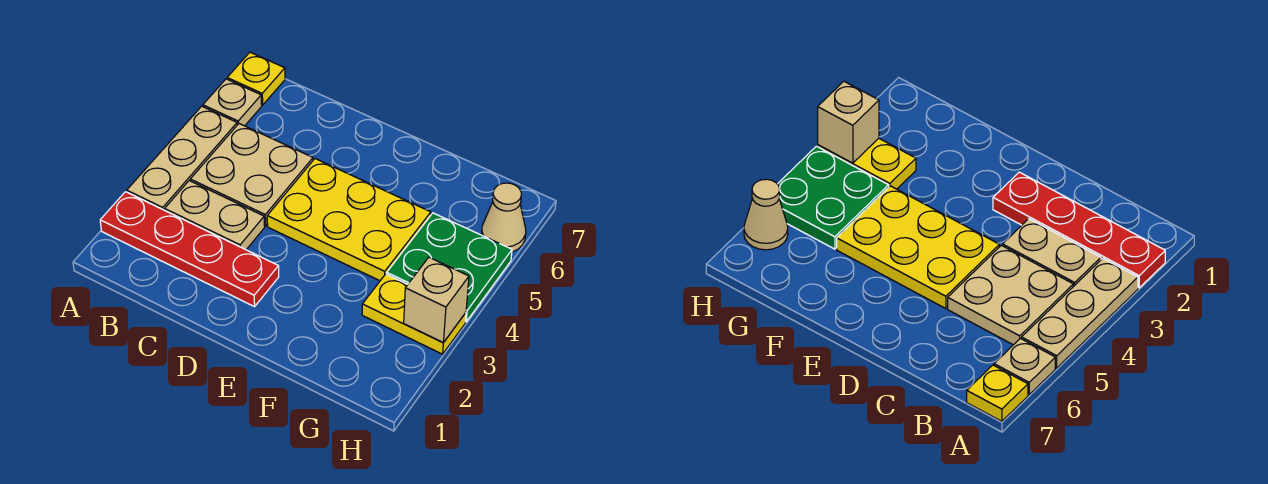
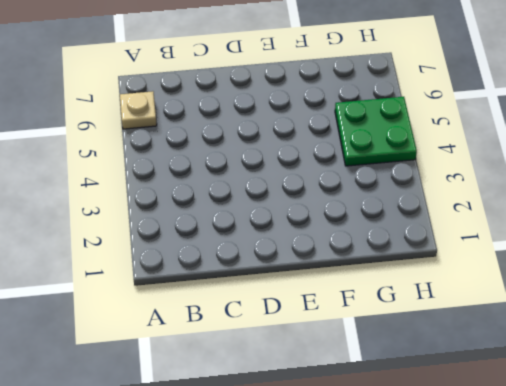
none -> red plate A2:D2 level 1
none -> tan plate A3:A5 level 1

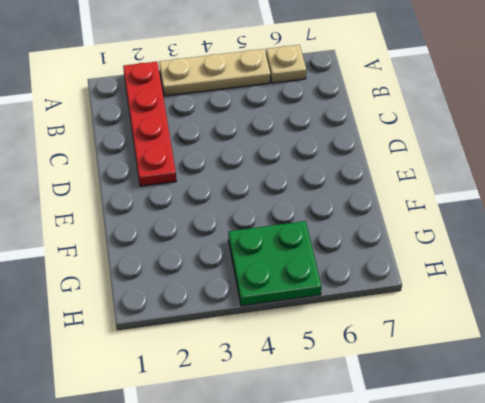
none -> yellow plate A7 level 1
none -> tan plate B3:C3 level 1

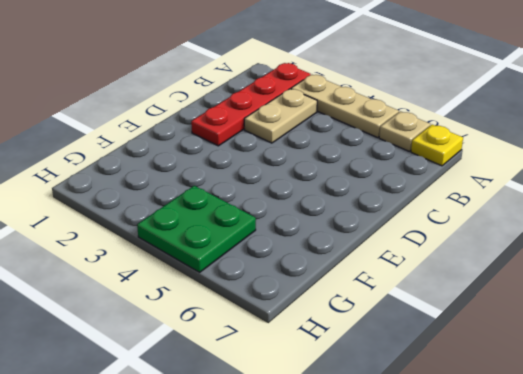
none -> tan plate B4:C5 level 1
none -> yellow plate D4:F5 level 1

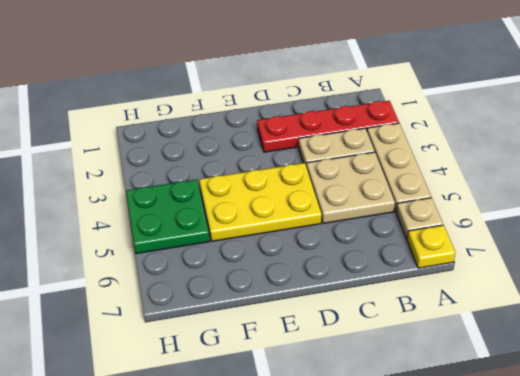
none -> yellow plate G3:H3 level 1
none -> tan cone H6 level 1

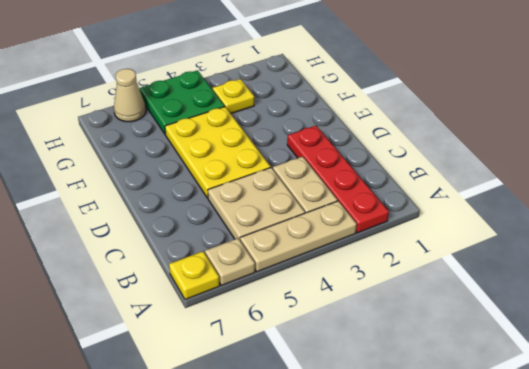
yellow plate G3 level 1 -> yellow plate G3:H3 level 1
none -> tan brick H3 level 2

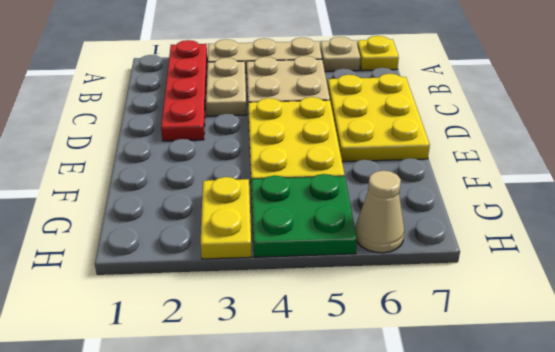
yellow plate C6:E7 level 1 -> none
none -> tan brick H3 level 2

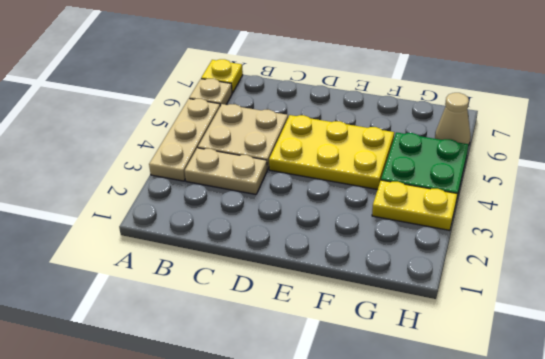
none -> red plate A2:D2 level 1
none -> tan brick H3 level 2

